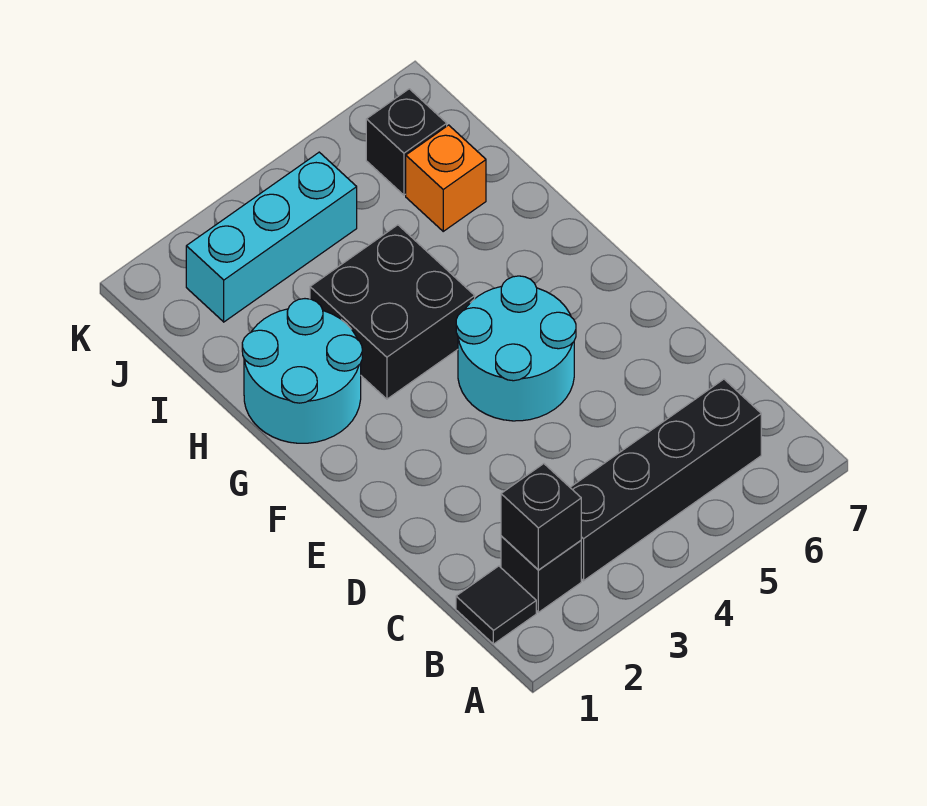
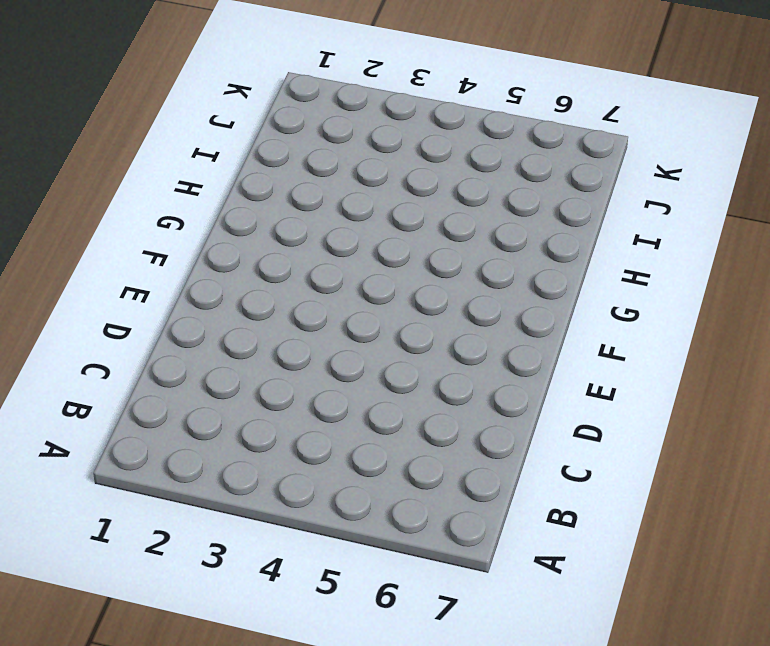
none -> black tile B1 level 1
none -> black brick B2 level 1

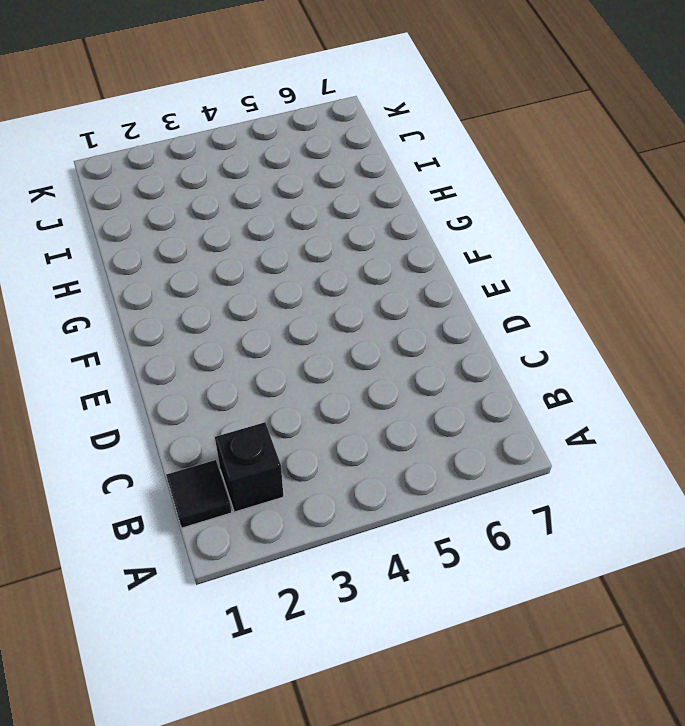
none -> black brick B3:B6 level 1
none -> cyan round brick E4:F5 level 1

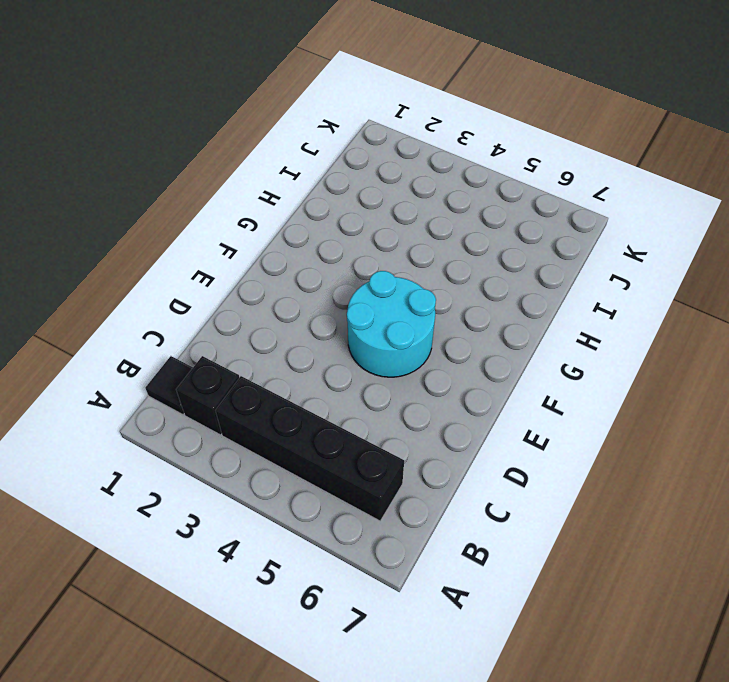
none -> cyan round brick G1:H2 level 1
none -> black brick G3:H4 level 1

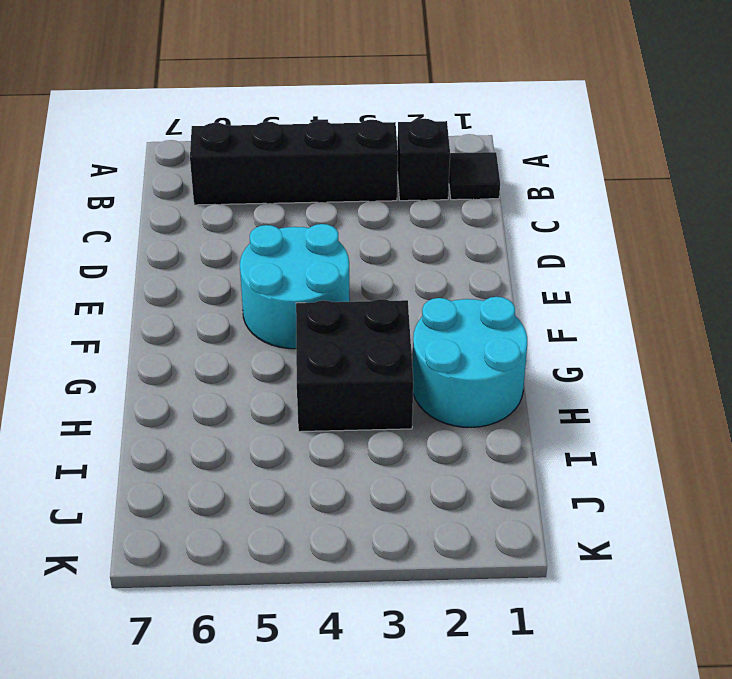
none -> orange brick I6 level 1
none -> cyan brick J2:J4 level 1

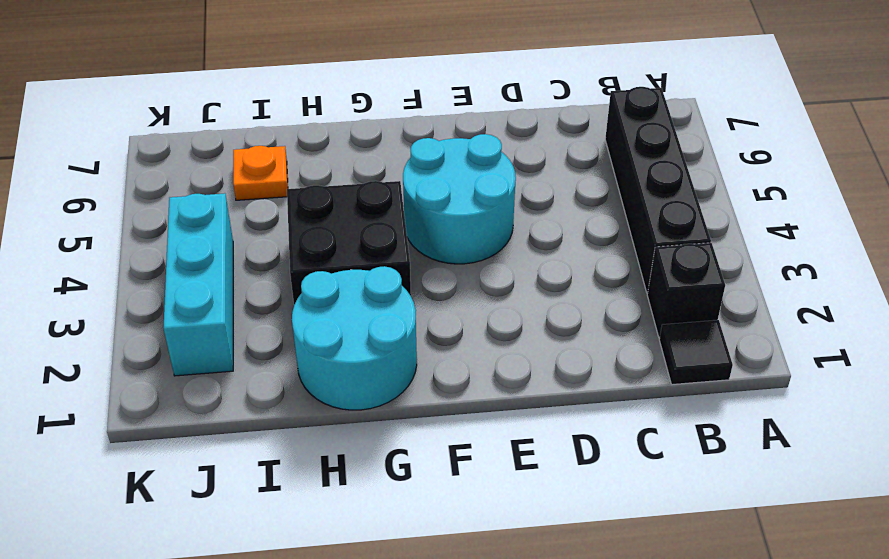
orange plate I6 level 1 -> orange brick I6 level 1
none -> black brick J6 level 1
none -> black brick B2 level 2

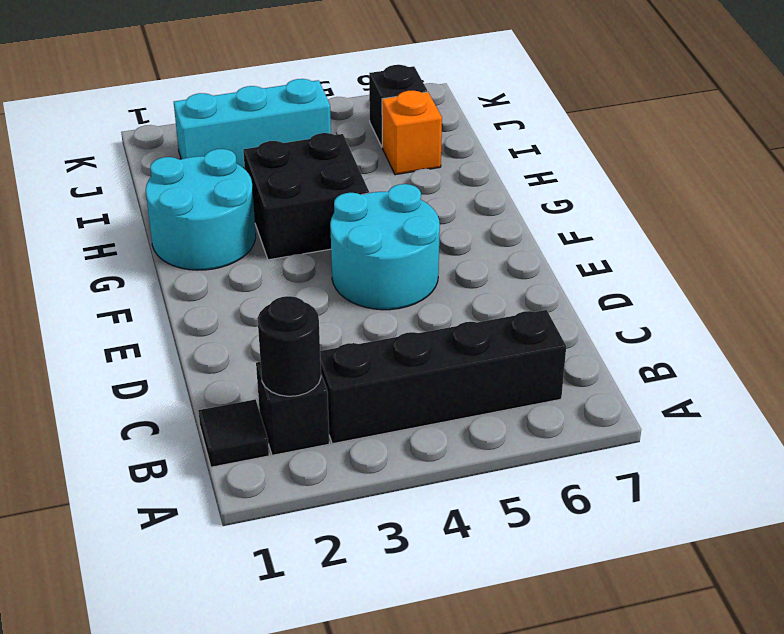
black round brick B2 level 2 -> black brick B2 level 2

